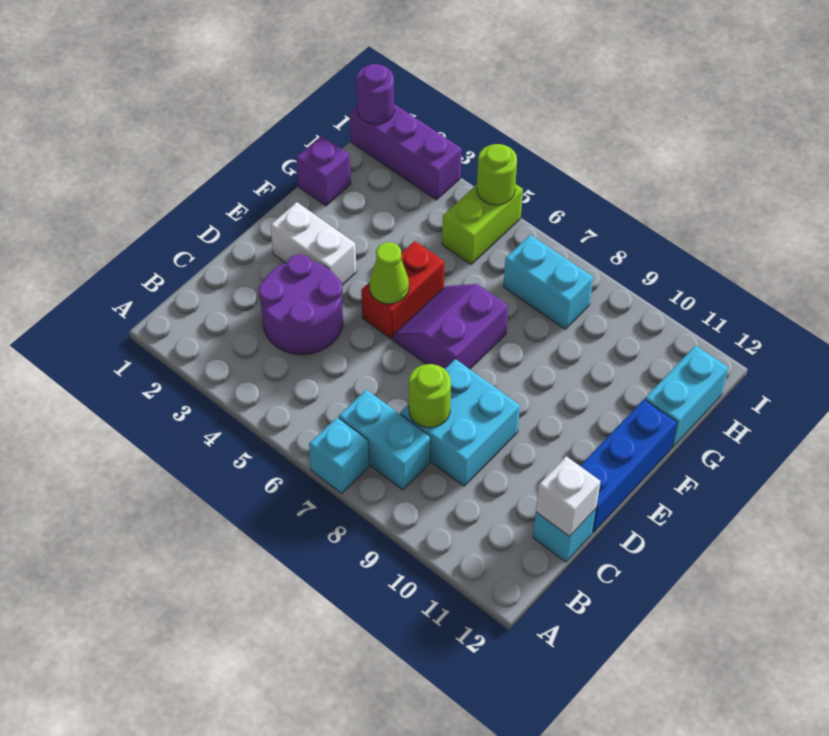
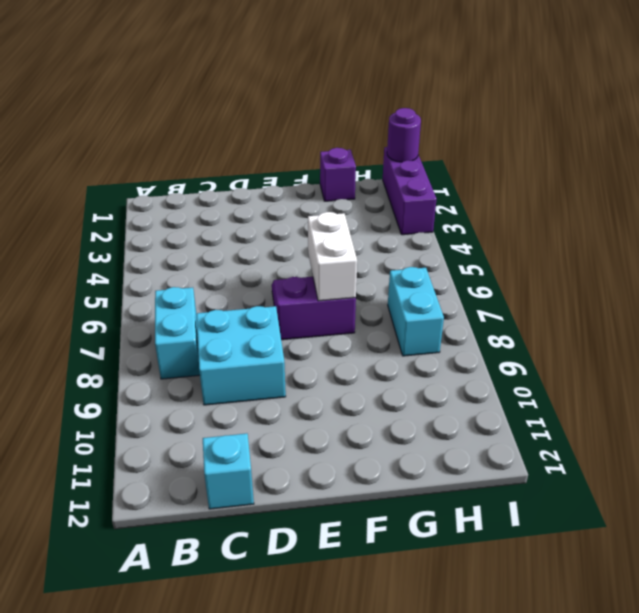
white brick F6:F7 level 2 -> white brick E2:E3 level 1
none -> cyan brick A7 level 1
none -> purple round brick C3:D4 level 1
none -> blue brick D12:F12 level 1

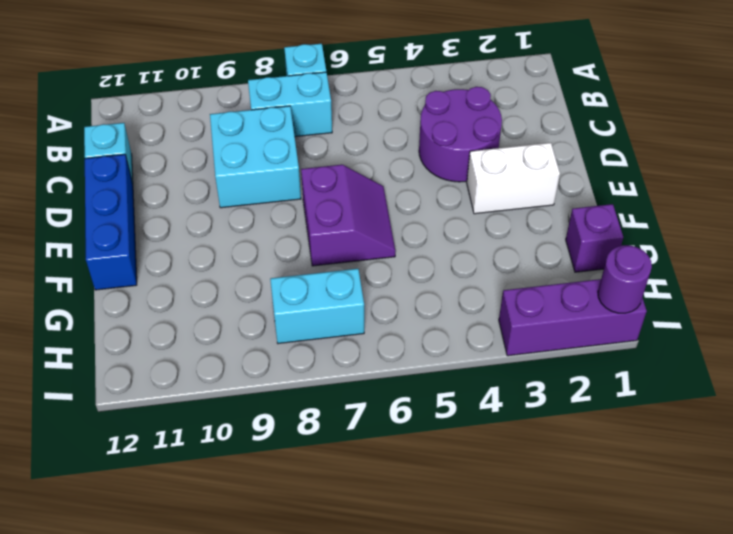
none -> red brick E5:F5 level 1
none -> cyan brick G12:H12 level 1
none -> lime brick H5:I5 level 1

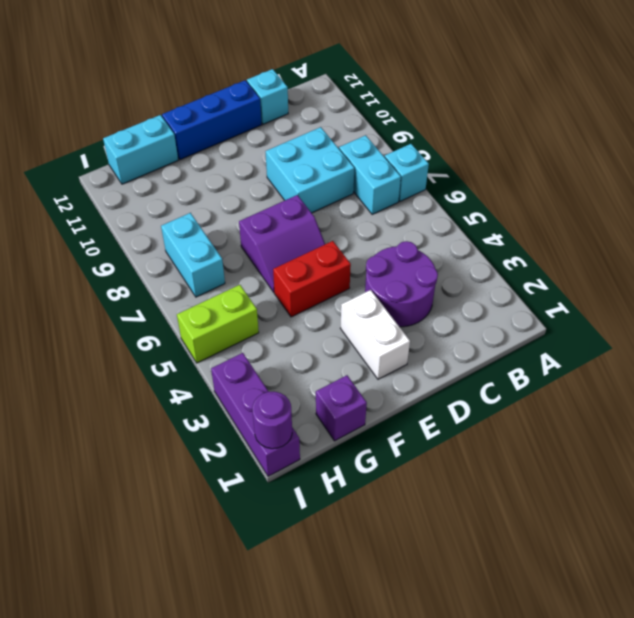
none -> lime round brick C8 level 2
none -> white brick C12 level 2
none -> lime cone E5 level 2

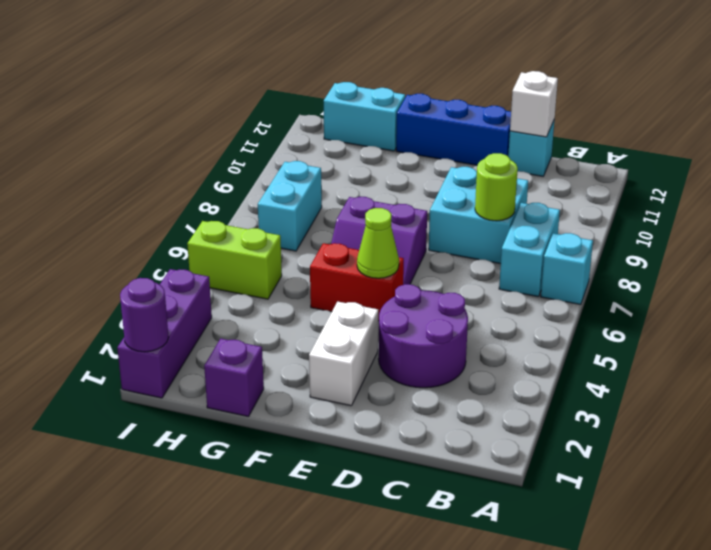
none -> lime round brick I5 level 2

